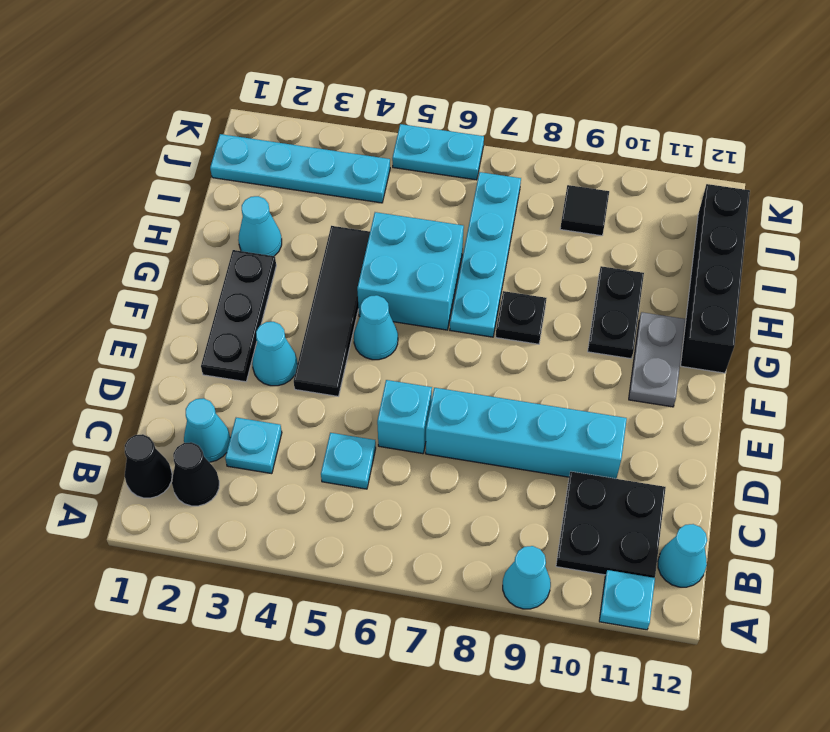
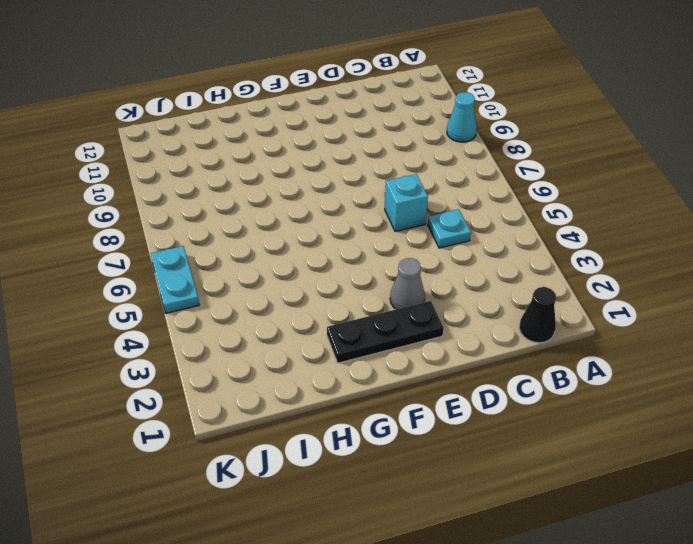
grey cone E3 level 1 -> cyan cone E3 level 1
none -> cyan plate A11 level 1
none -> black cone B2 level 1
none -> black plate B10:C11 level 1

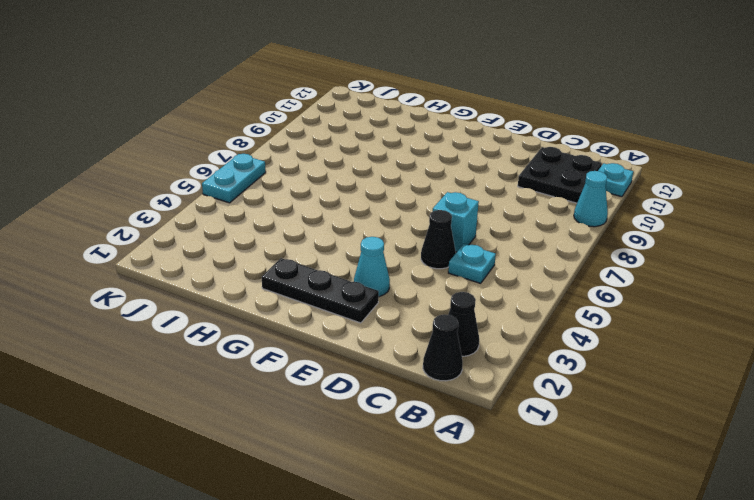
black cone D5 level 1 -> none
none -> cyan cone B12 level 1
none -> cyan cone C2 level 1
none -> cyan plate C3 level 1

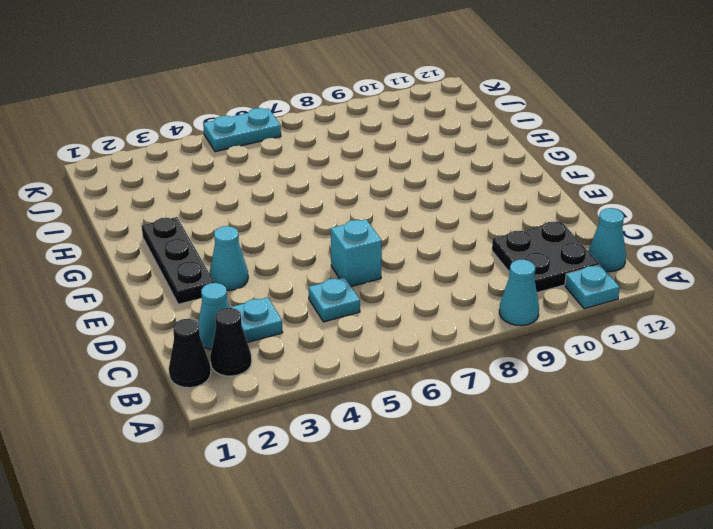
none -> cyan brick D7:D10 level 1
none -> black tile E4:H4 level 1
none -> cyan cone F5 level 1

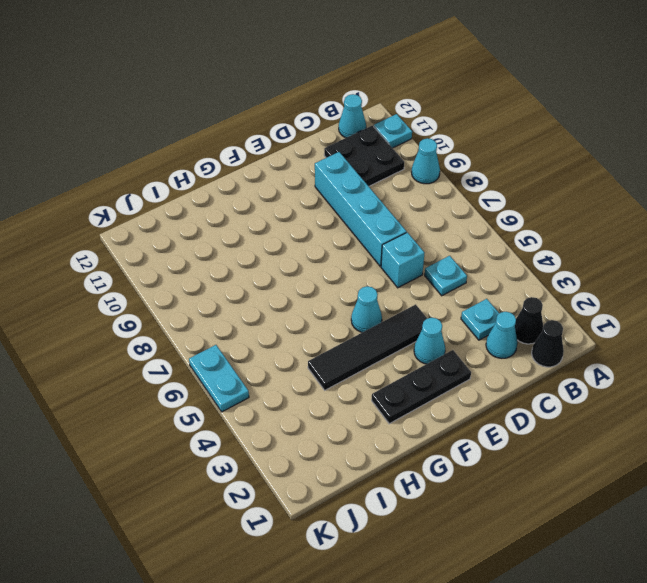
none -> grey plate F11:G11 level 1
none -> cyan brick G5:H6 level 1
none -> cyan plate G7:J7 level 1

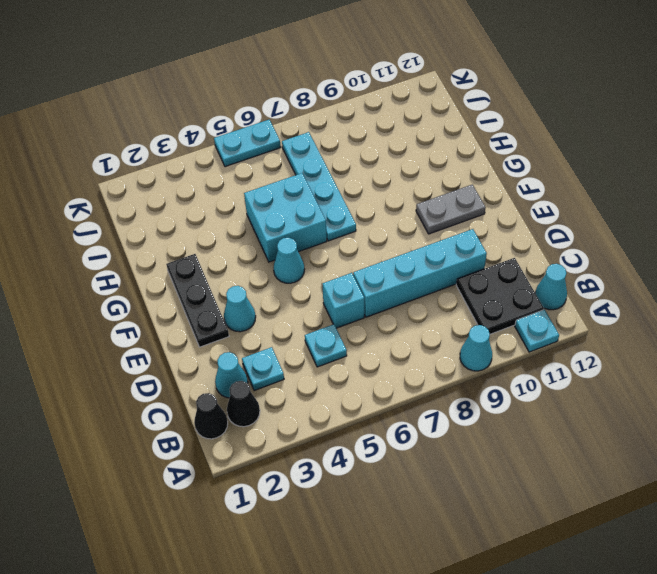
grey plate F10:F11 level 1 -> grey plate F11:G11 level 1
none -> black tile E4:H4 level 1
none -> black plate G8 level 1
none -> black plate G10:H10 level 1

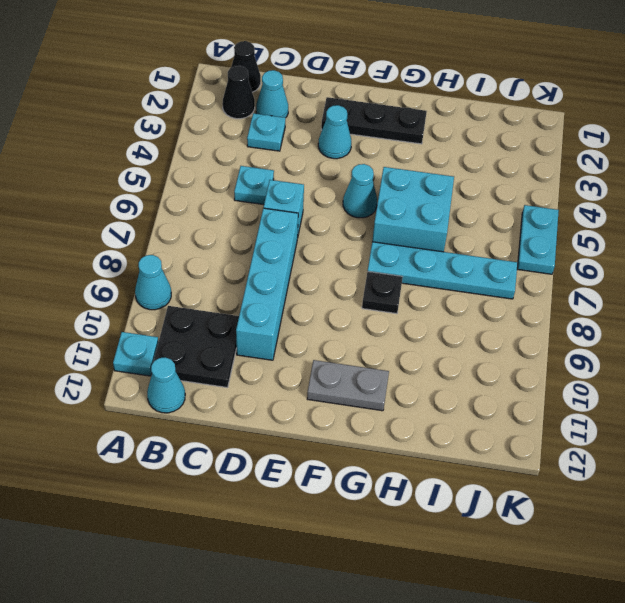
none -> black tile E4:H4 level 1
none -> black plate G10:H10 level 1
none -> black brick G12:J12 level 1

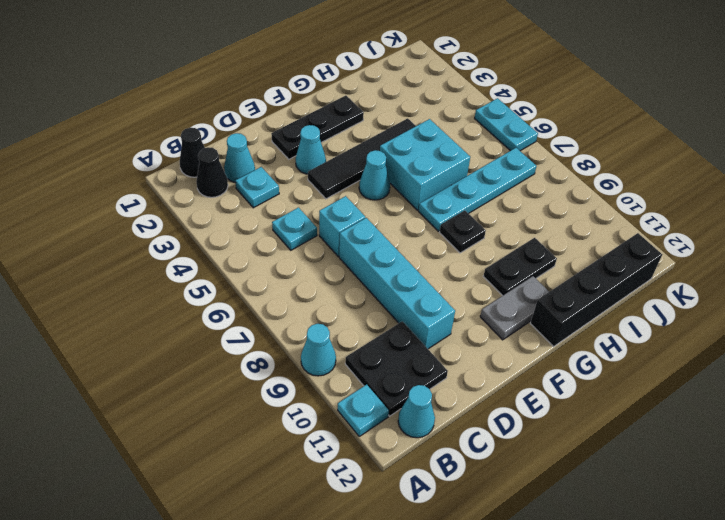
none -> cyan cone H2 level 1
none -> cyan plate J1:J4 level 1
none -> black tile J9 level 1

